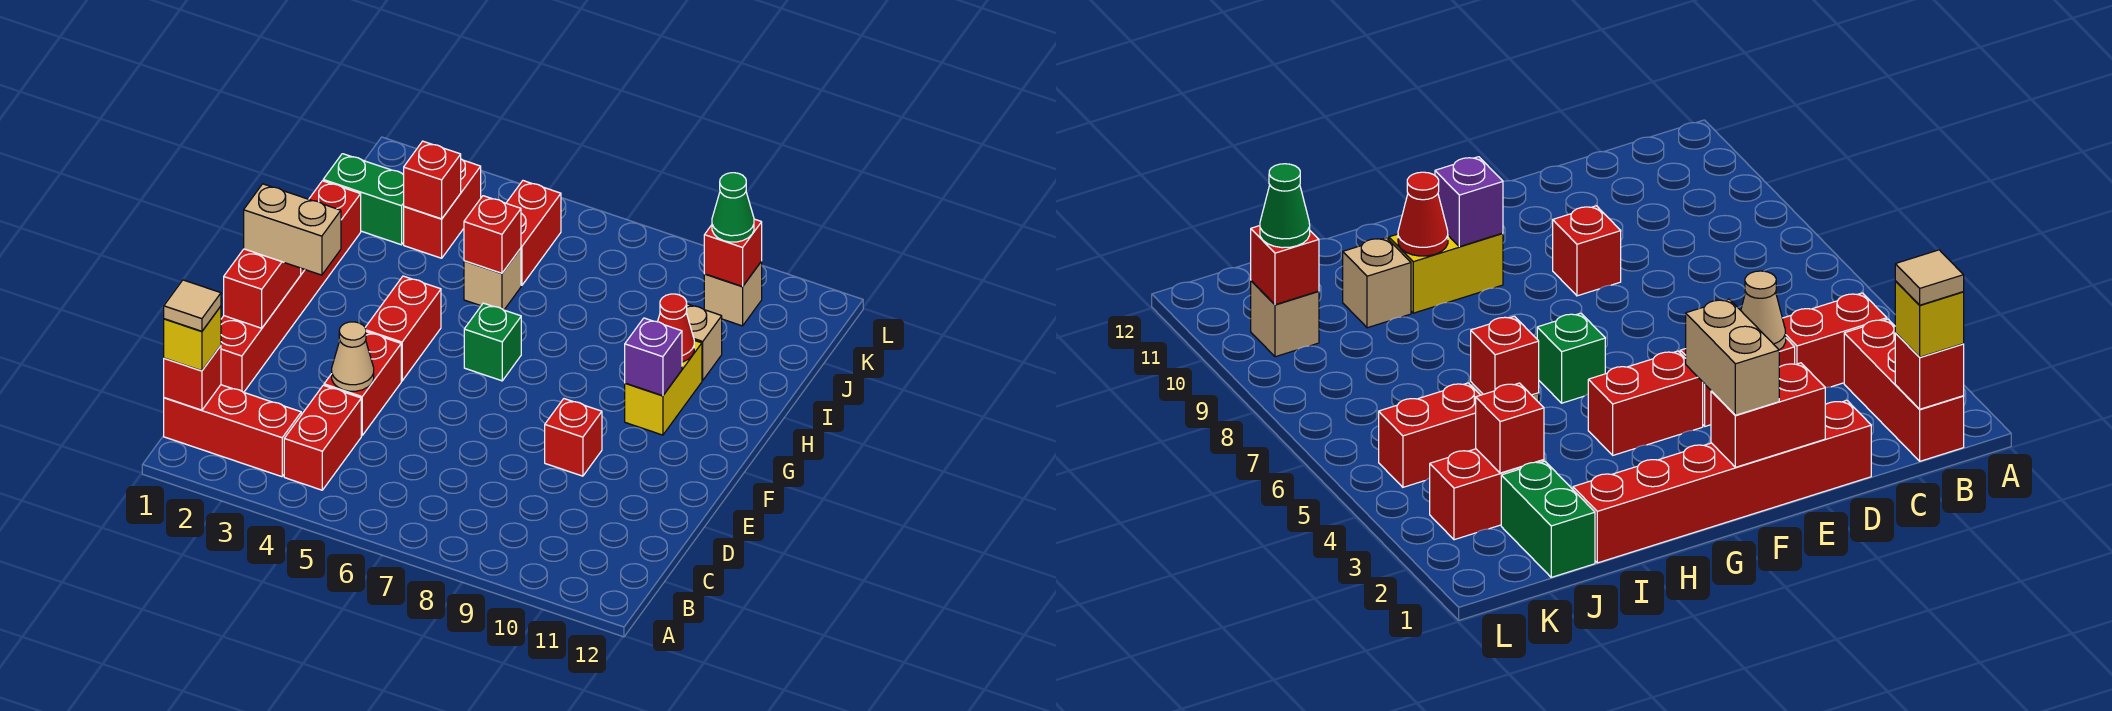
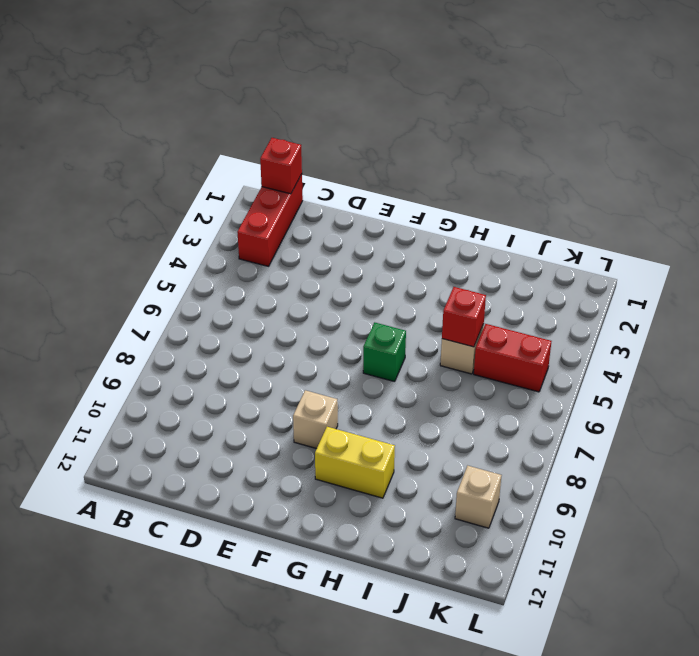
tan brick F9 level 1 -> tan brick I10 level 1
none -> red brick B4:C4 level 1
none -> red brick D1:I1 level 1
none -> red brick D4:E4 level 1

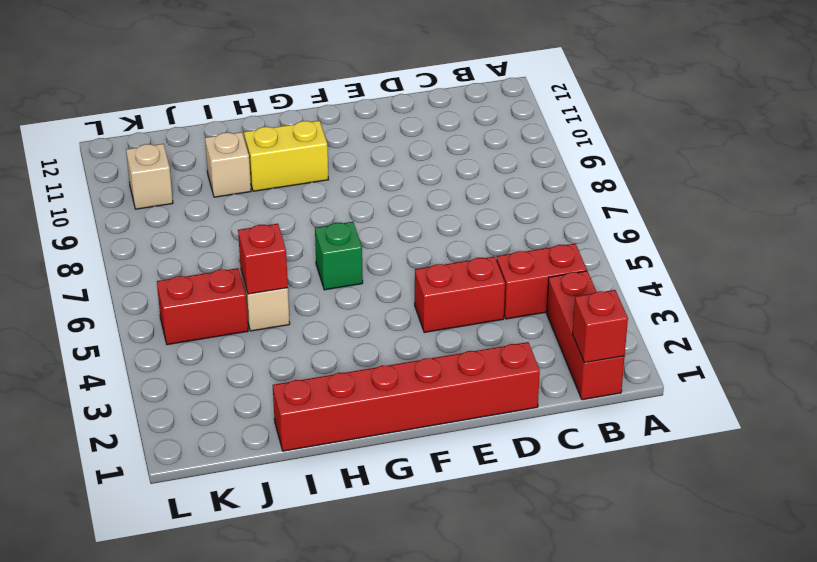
none -> red brick E9 level 1
none -> red brick F4:G4 level 1
none -> green brick J1:J2 level 1

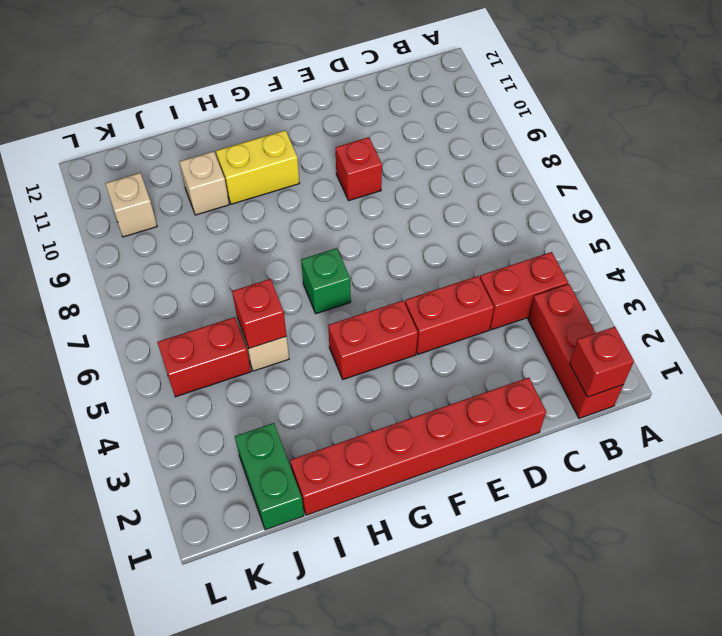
none -> red brick J3:K3 level 1
none -> tan cone D4 level 2
none -> red brick E1:F1 level 2

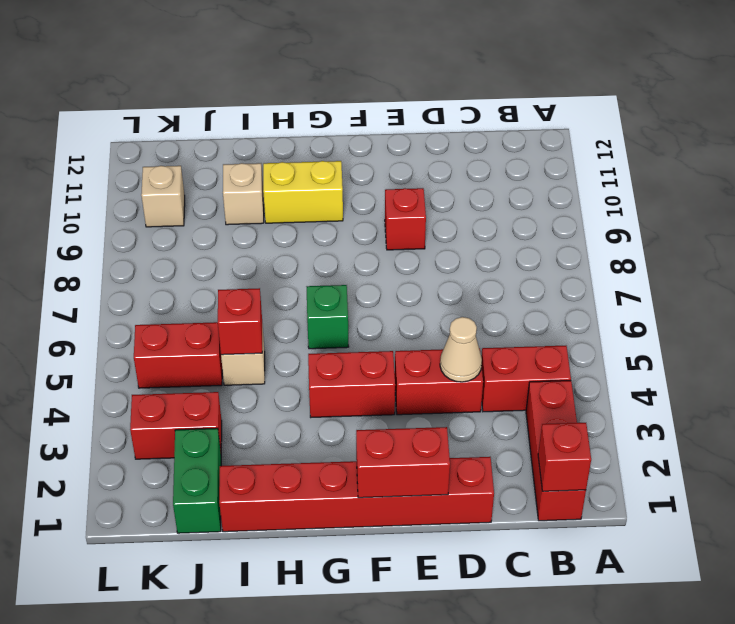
none -> purple brick G10 level 2
none -> red cone H10 level 2
none -> red brick J3 level 2

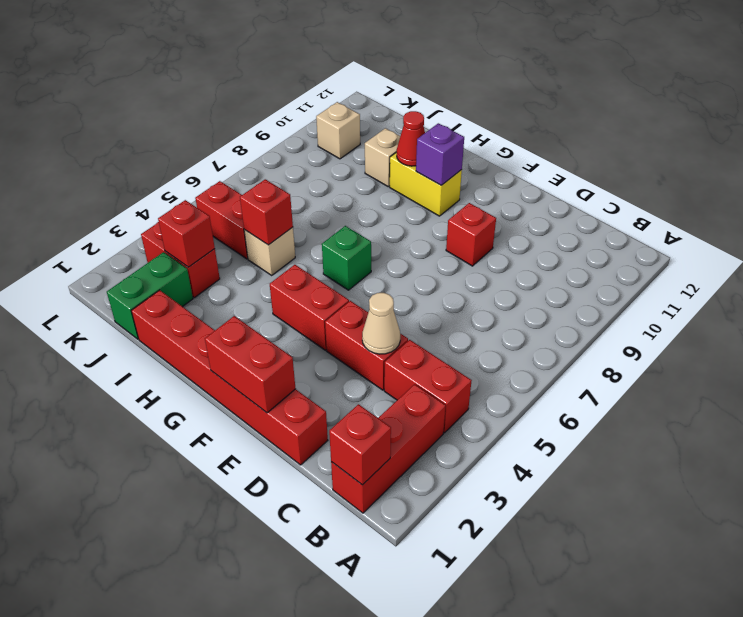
none -> red brick K10 level 2
none -> yellow brick B1 level 3
none -> tan brick F1:F2 level 3

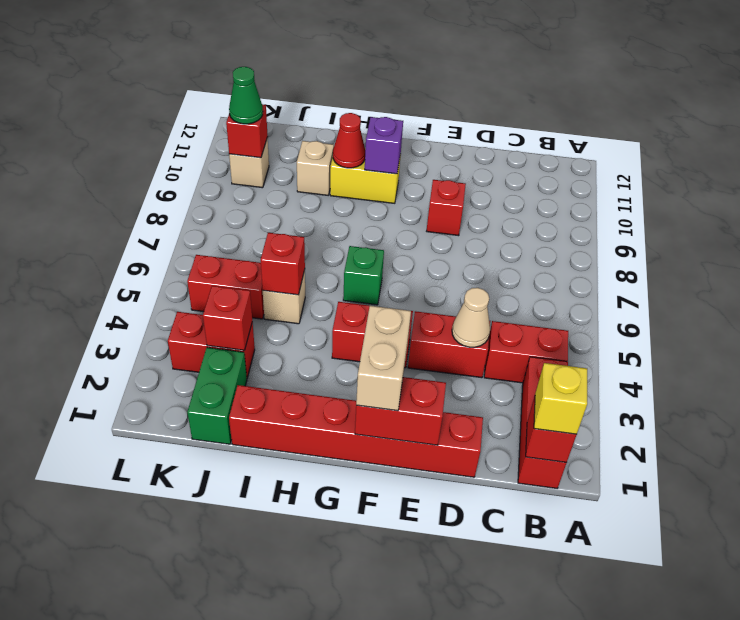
none -> tan tile B1 level 4

